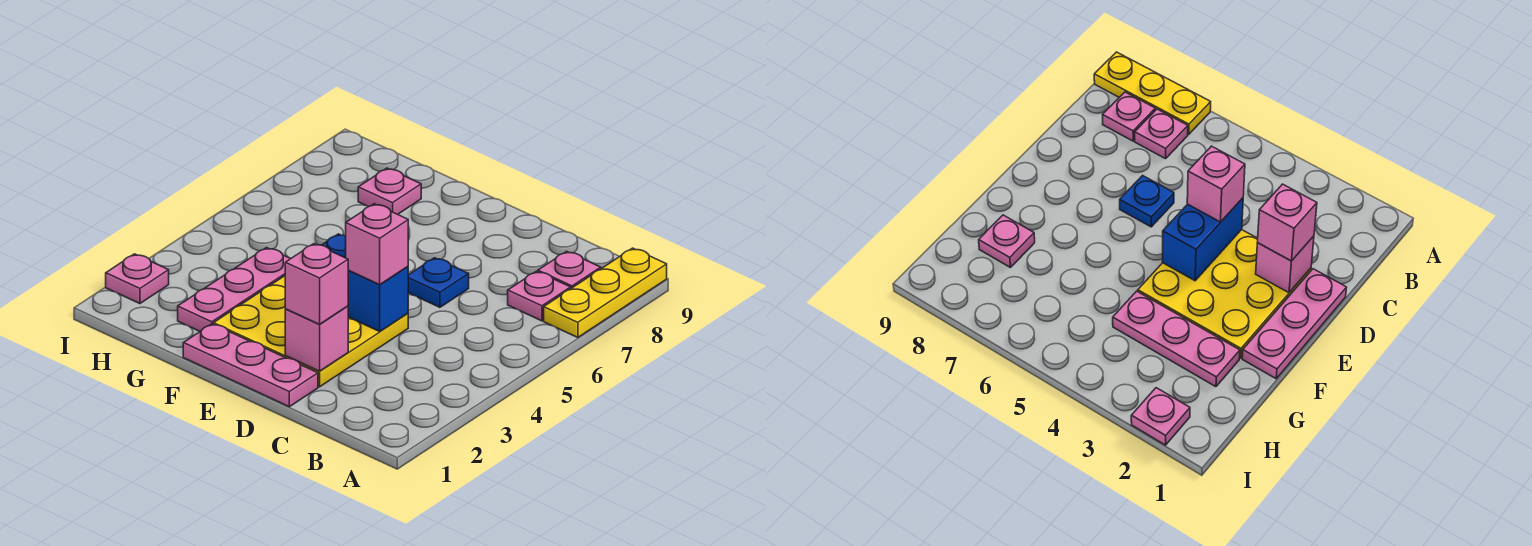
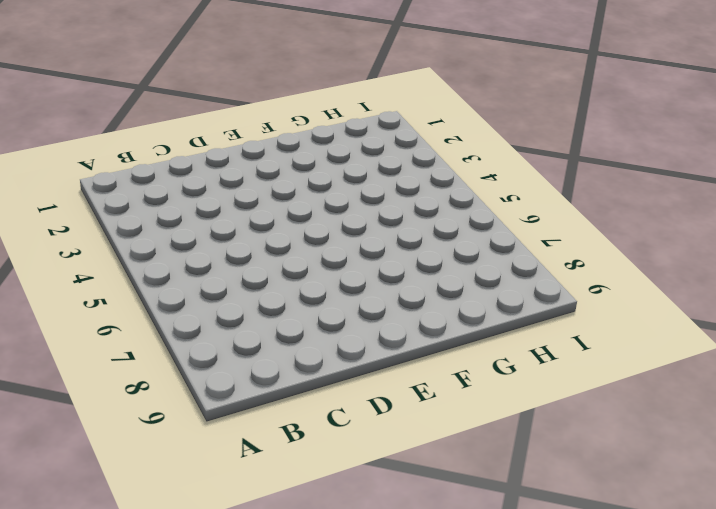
none -> yellow plate A7:A9 level 1
none -> pink plate B7 level 1
none -> pink plate B8 level 1

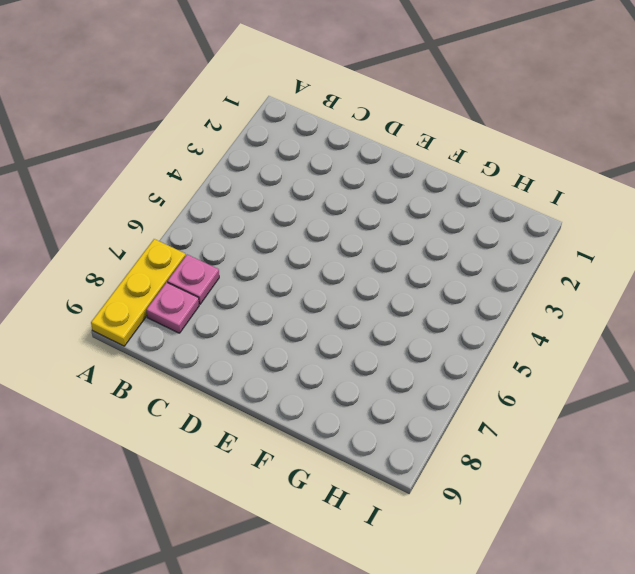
none -> pink plate D1:F1 level 1
none -> yellow plate D2:F4 level 1
none -> blue plate D6 level 1

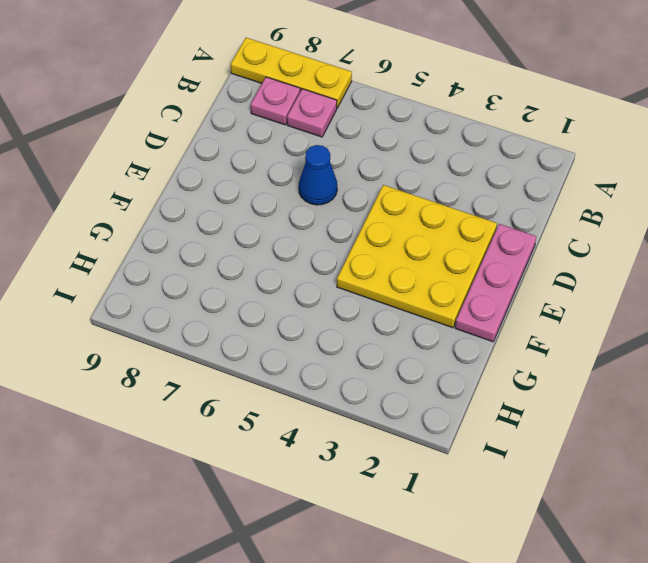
blue cone D6 level 1 -> blue plate D6 level 1
none -> pink plate G2:G4 level 1
none -> pink plate G8 level 1
none -> pink plate I2 level 1

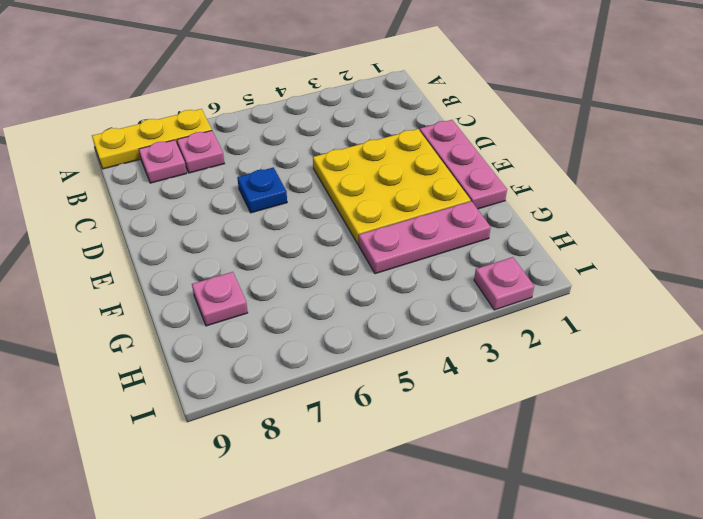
none -> pink brick D2 level 2
none -> blue brick D4:E4 level 2
none -> pink brick D2 level 3

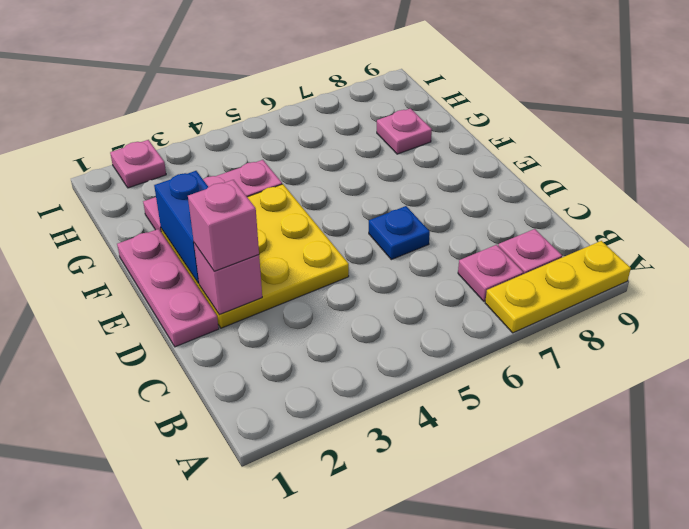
blue brick E2:F2 level 2 -> blue brick D4:E4 level 2
none -> pink brick D4 level 3

